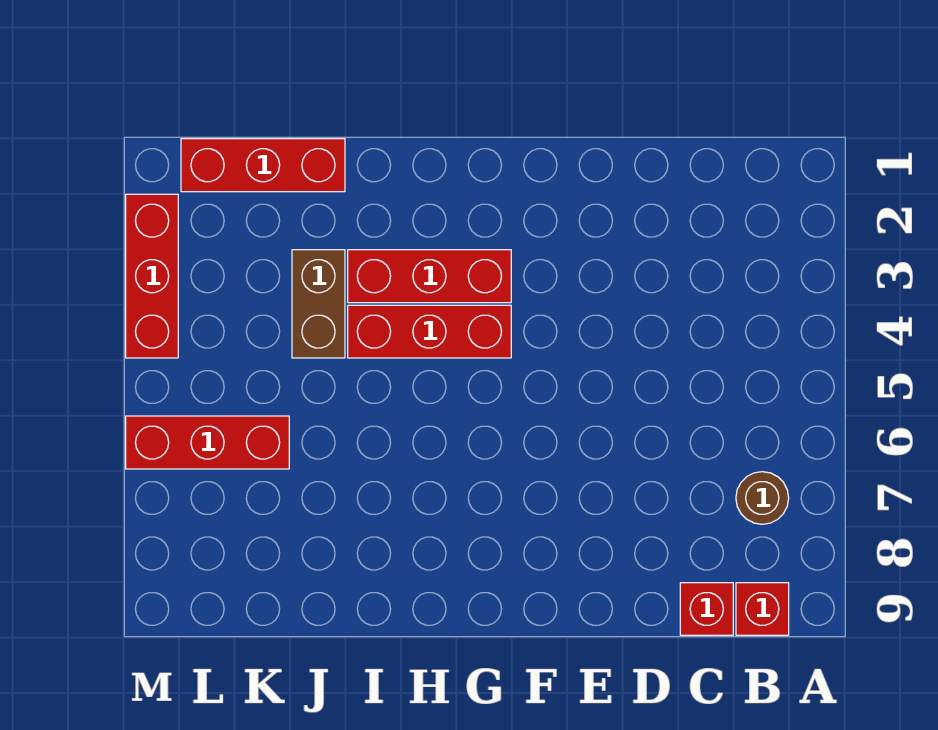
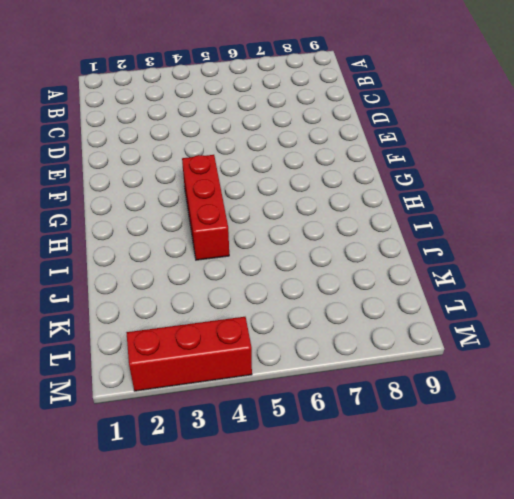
none -> brown round brick B7 level 1
none -> red brick B9 level 1

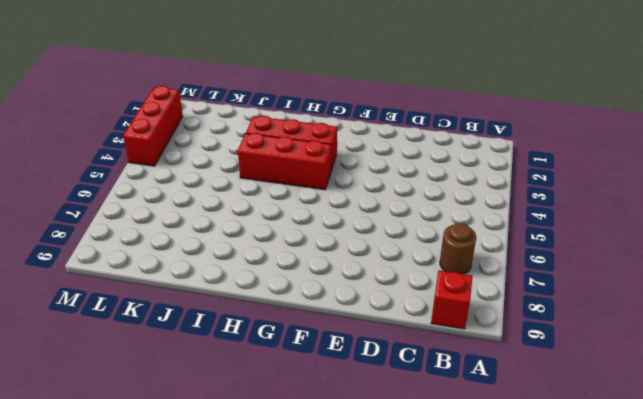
none -> red brick C9 level 1
none -> red brick J1:L1 level 1

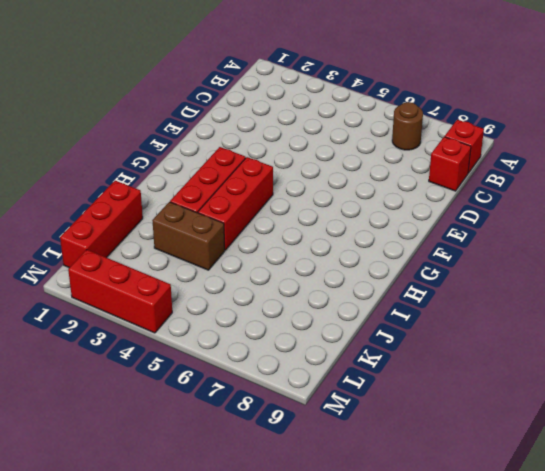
none -> red brick K6:M6 level 1

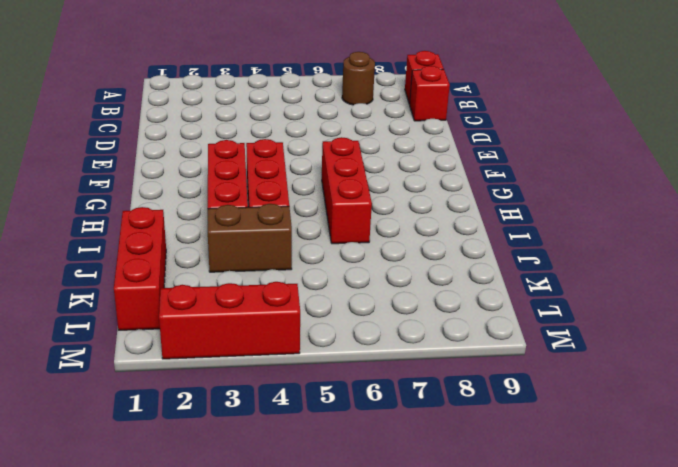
red brick G6:I6 level 1 -> red brick K6:M6 level 1

